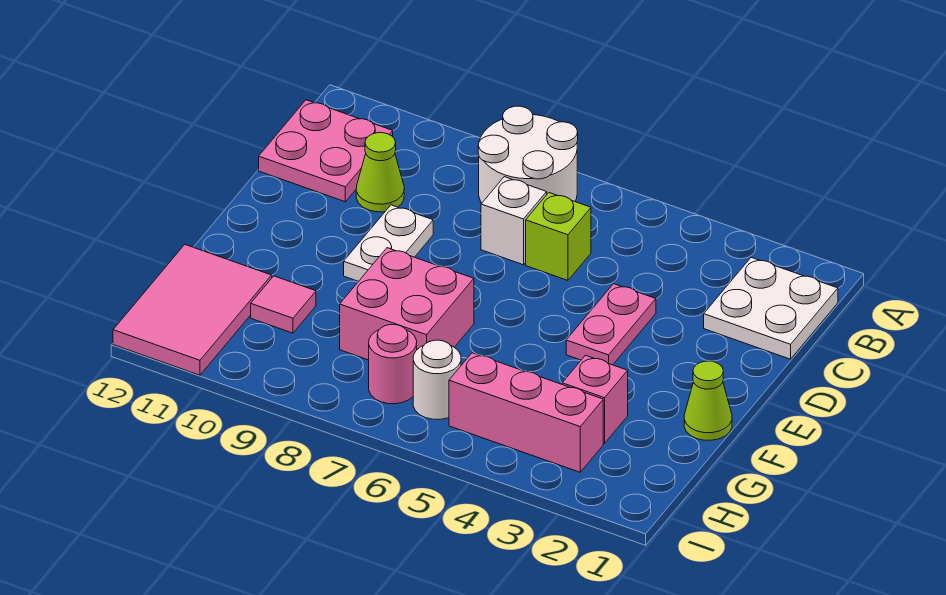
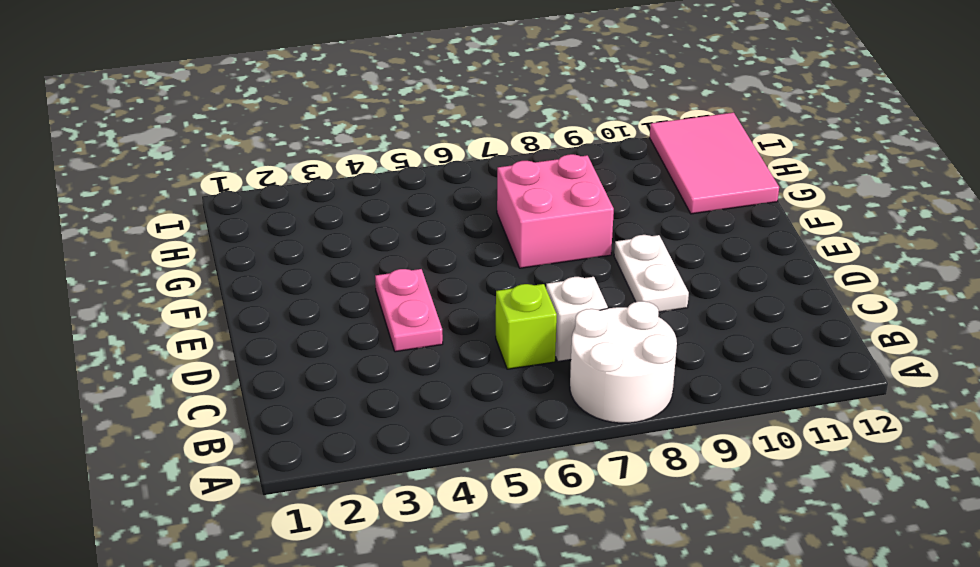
none -> white plate B1:C2 level 1
none -> pink plate B11:C12 level 1
none -> lime cone C10 level 1

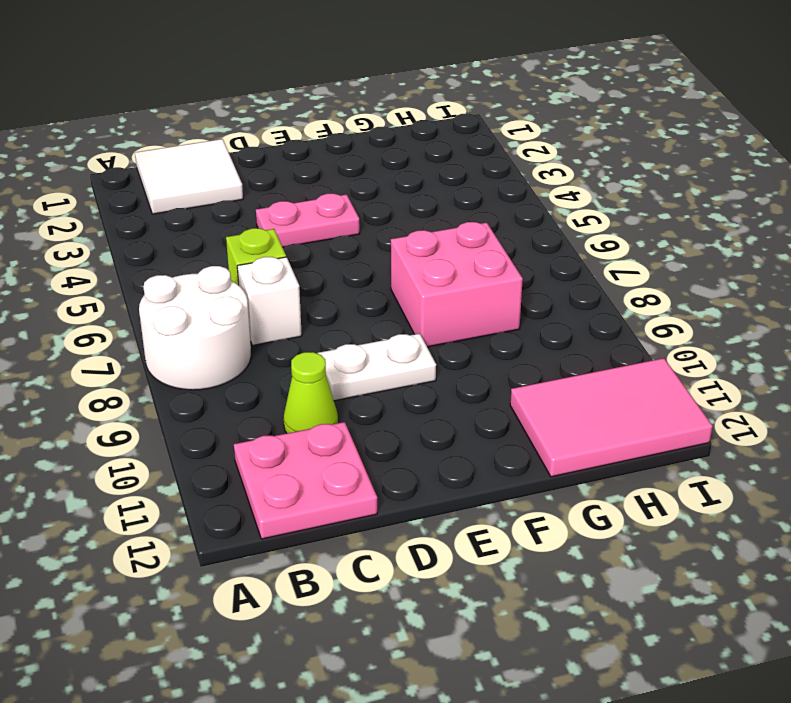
white tile B1:C2 level 1 -> white plate B1:C2 level 1
none -> lime cone F1 level 1
none -> pink brick G3 level 1
none -> pink tile G10 level 1

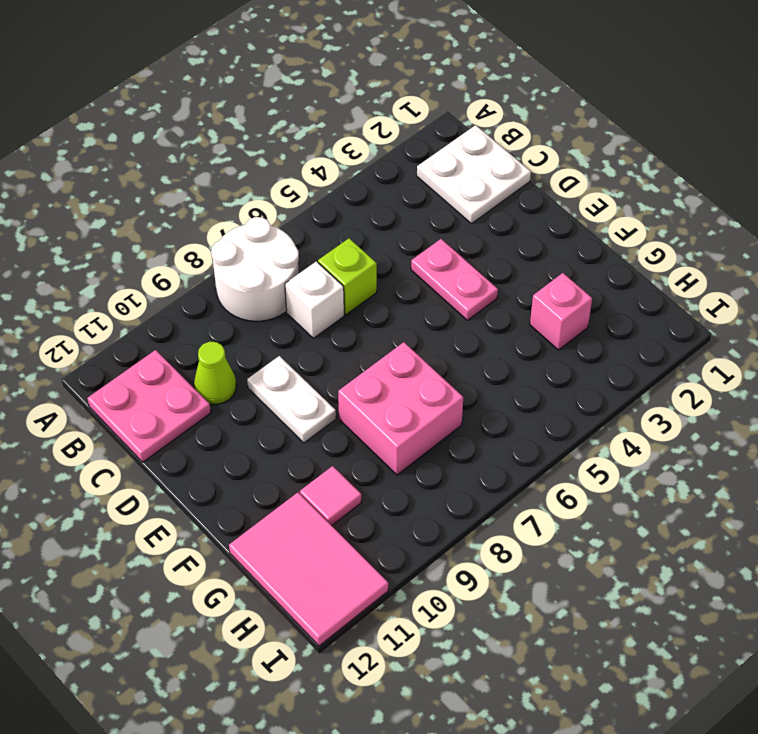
none -> lime cone F1 level 1
none -> pink brick H3:H5 level 1
none -> white round brick H6 level 1

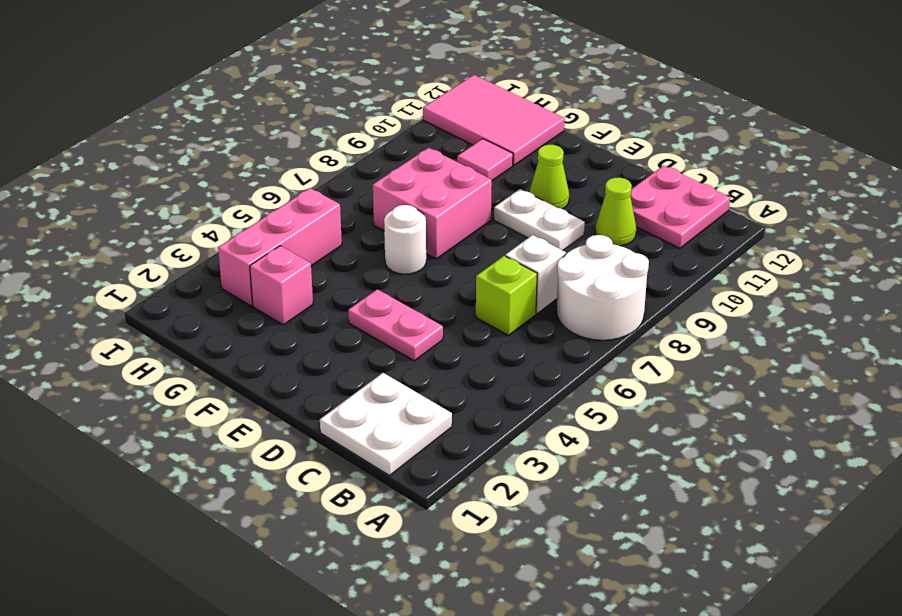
lime cone E10 level 1 -> lime cone F1 level 1
white round brick F6 level 1 -> white round brick H6 level 1
none -> pink round brick H7 level 1

